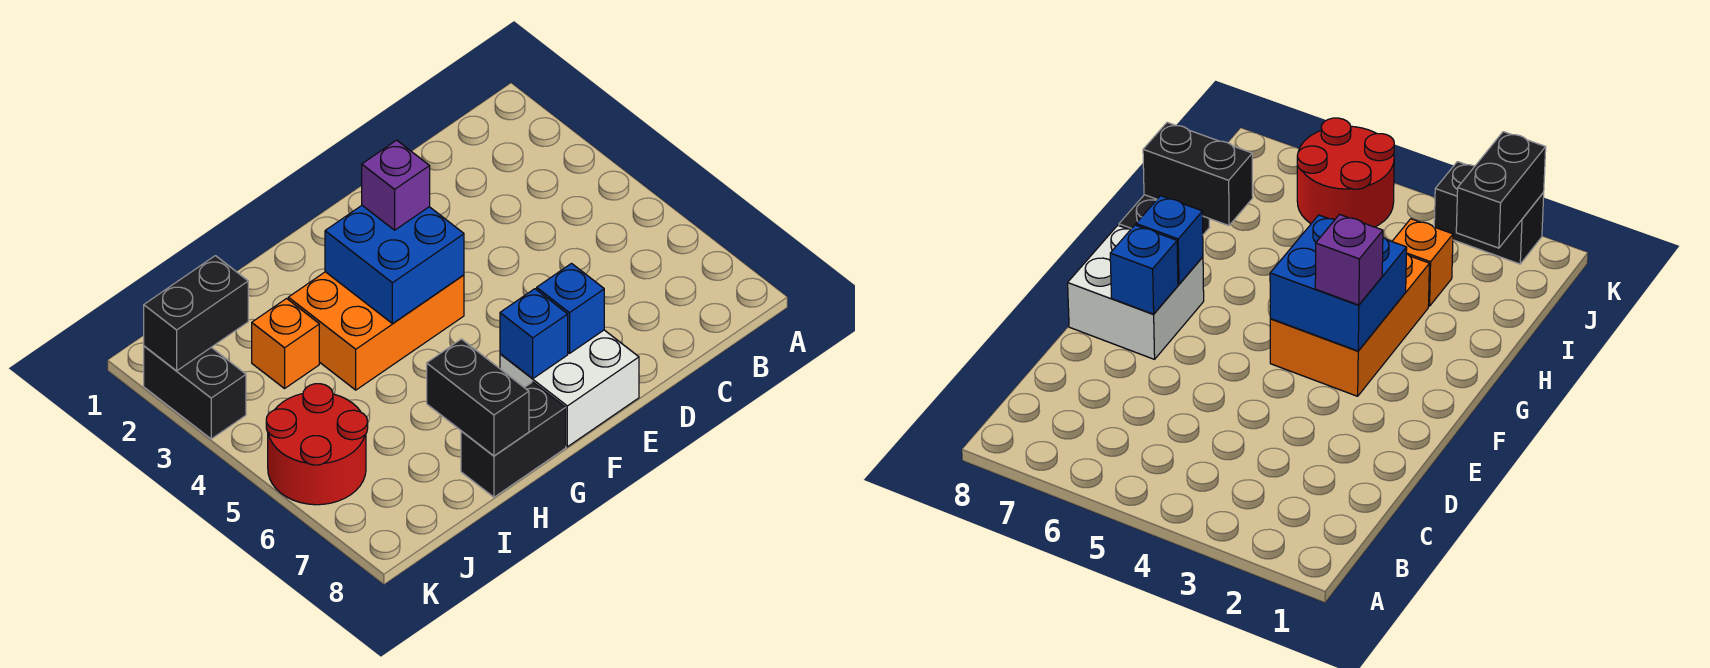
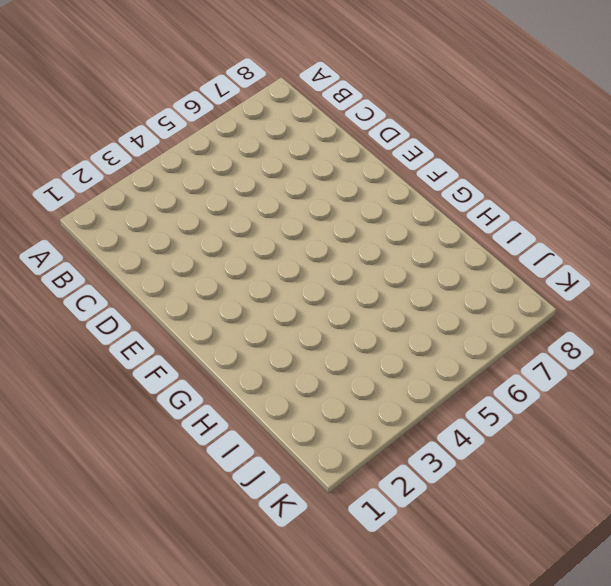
none -> white brick E7:F8 level 1
none -> orange brick F3:H4 level 1
none -> black brick G8:H8 level 1

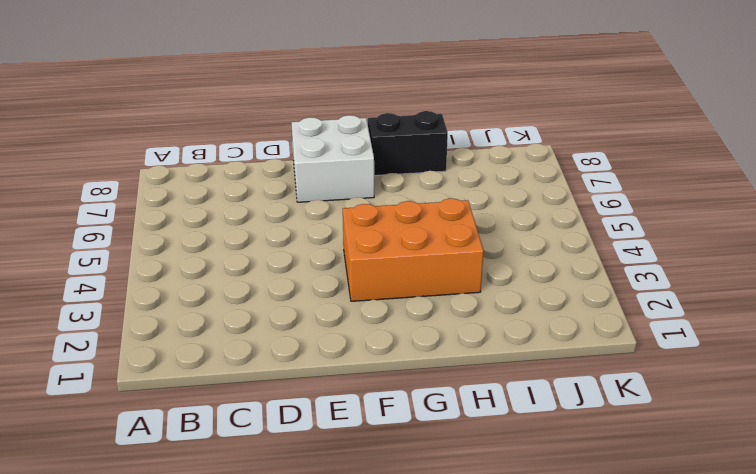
none -> orange brick I3 level 1
none -> red round brick J5:K6 level 1
none -> black brick K2:K3 level 1

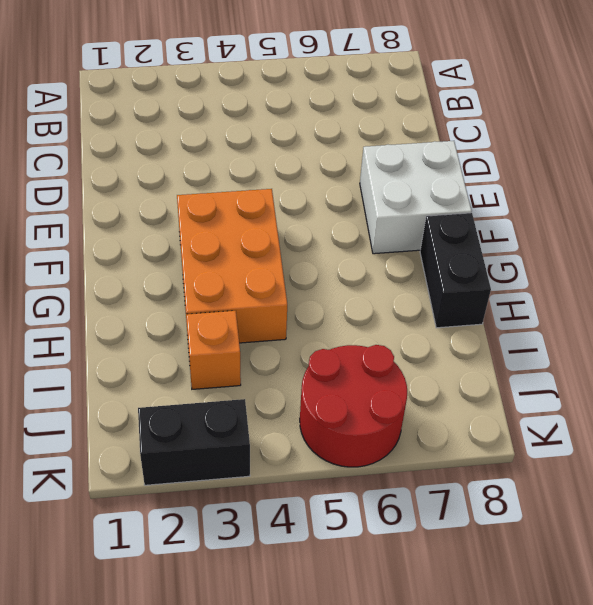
none -> blue brick E7 level 2
none -> blue brick F3:G4 level 2
none -> blue brick F7 level 2

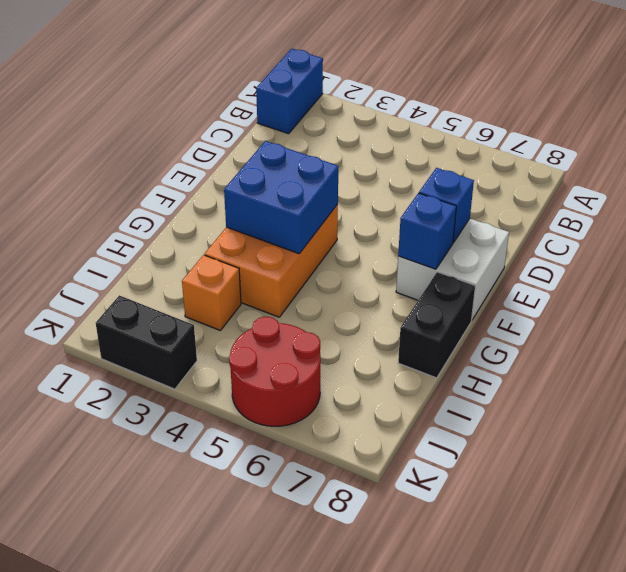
blue brick A1:B1 level 1 -> none
none -> black brick H7:H8 level 2
none -> black brick J2:K2 level 2
none -> purple brick F3 level 3

